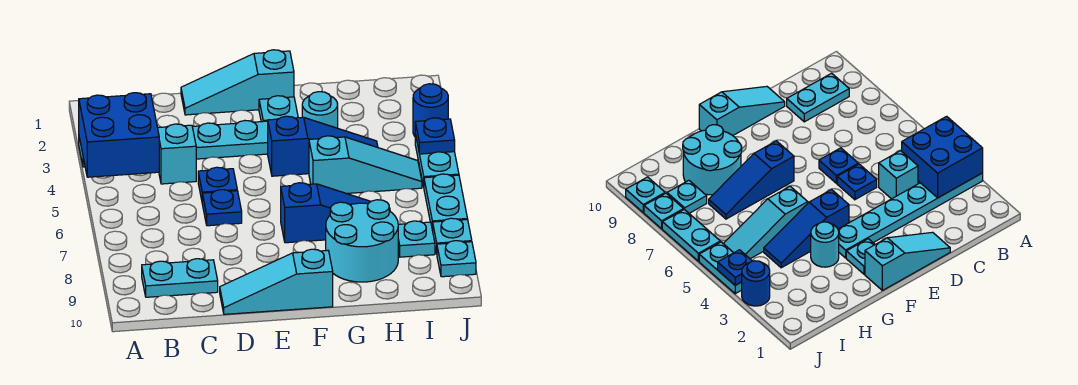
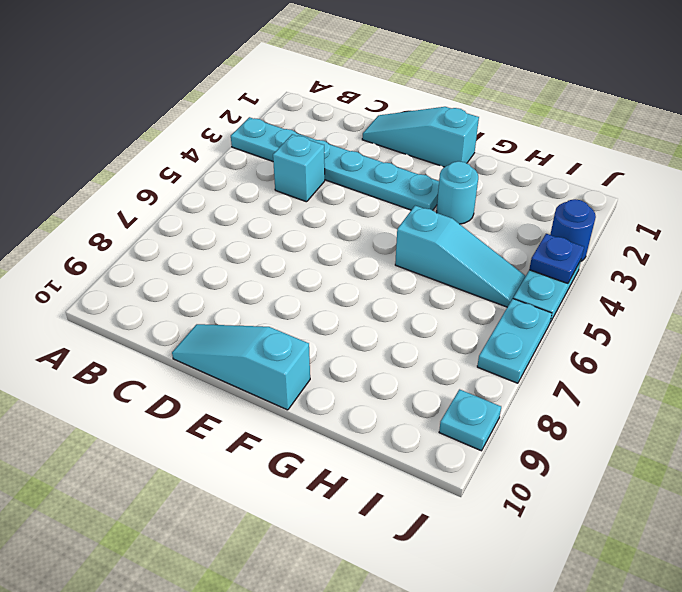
none -> cyan plate B9:C9 level 1
none -> blue plate D5 level 1
none -> blue plate D6 level 1

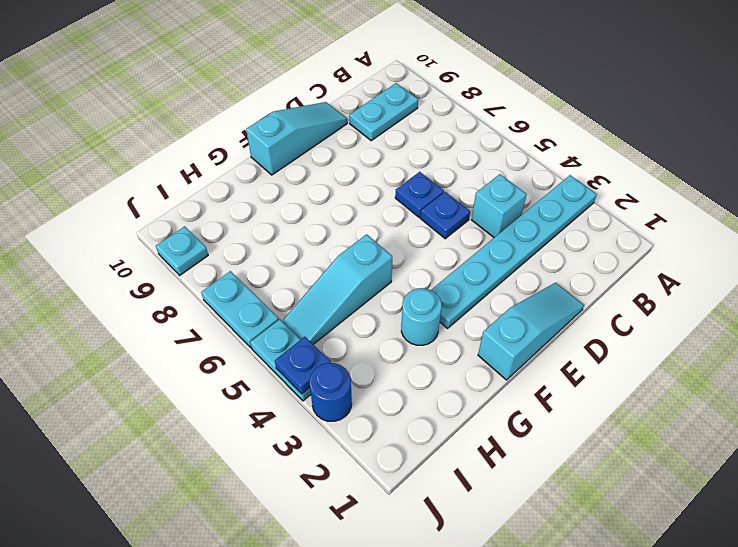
none -> cyan plate F2 level 1
none -> blue slope F4:H4 level 1 top F
none -> blue slope F7:H7 level 1 top F

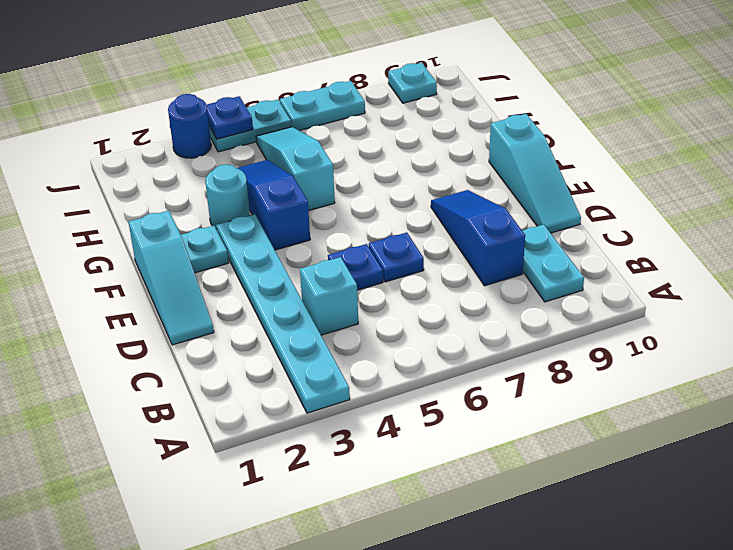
blue slope C8:E8 level 1 top C -> blue slope F7:H7 level 1 top F
none -> cyan round brick G8:H9 level 1
none -> cyan plate I8 level 1
none -> cyan plate J8 level 1

